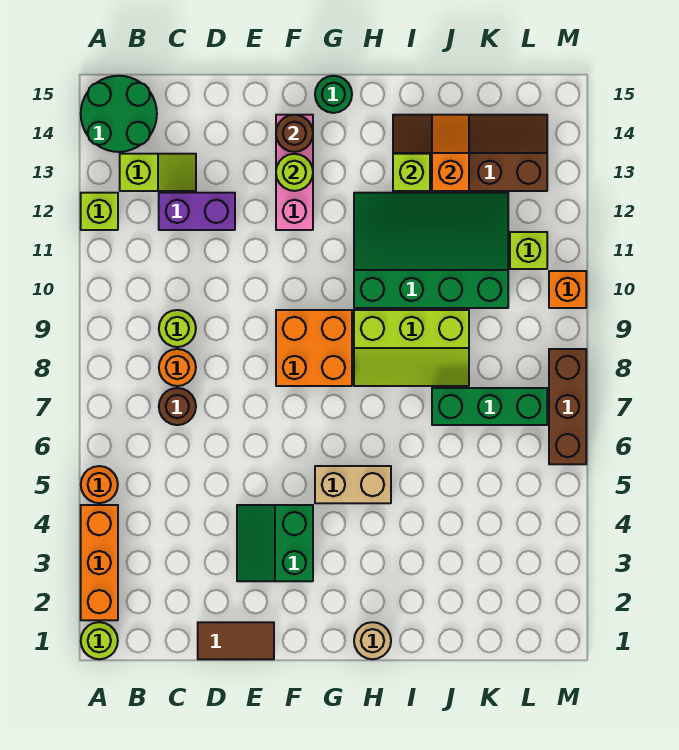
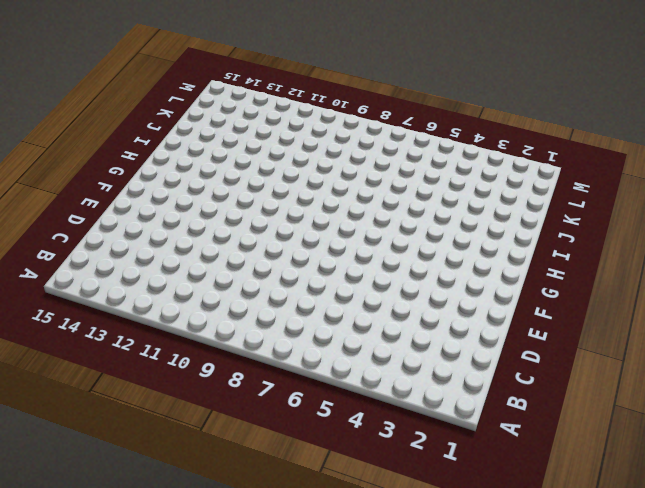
none -> lime round brick A1 level 1
none -> orange brick A2:A4 level 1
none -> orange round brick A5 level 1

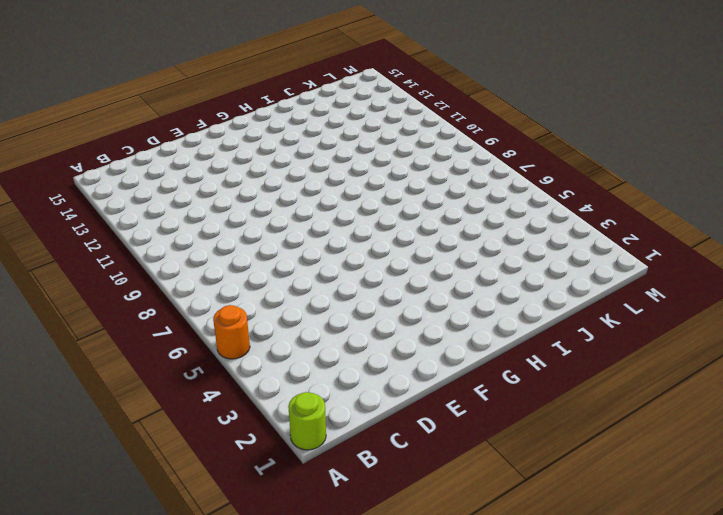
none -> orange brick A2:A4 level 1
none -> lime brick A12 level 1
none -> green round brick A14:B15 level 1

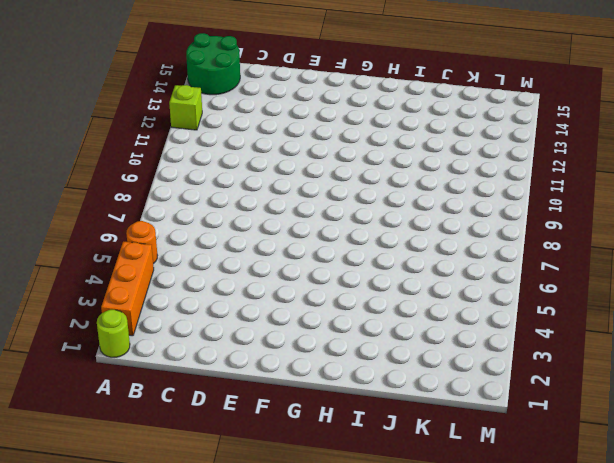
none -> lime slope B13:C13 level 1 top B
none -> brown round brick C7 level 1
none -> orange round brick C8 level 1

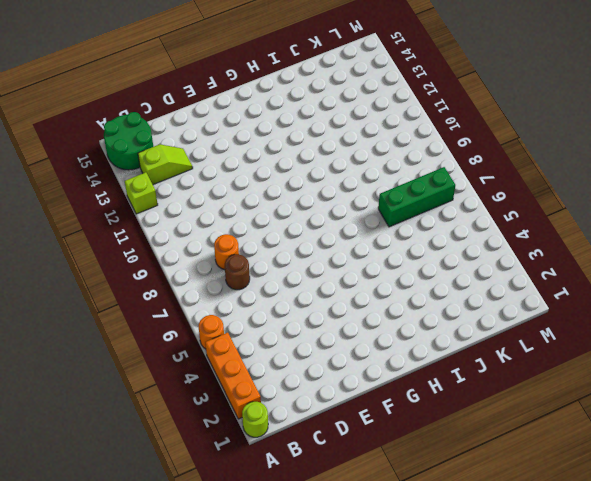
none -> lime round brick C9 level 1
none -> purple brick C12:D12 level 1
none -> brown tile D1:E1 level 1

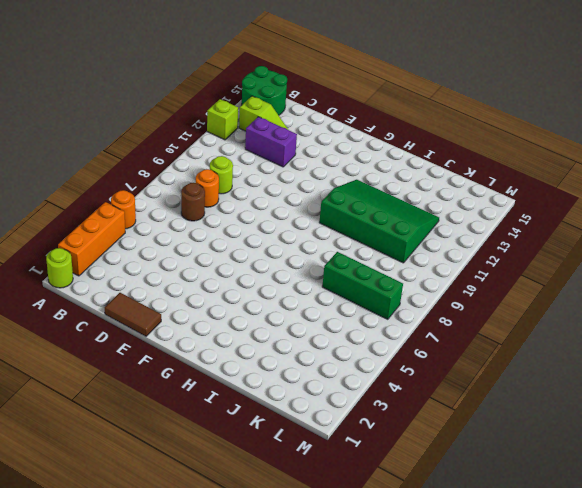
none -> green slope E3:F4 level 1 top F
none -> orange brick F8:G9 level 1
none -> pink brick F12:F14 level 1

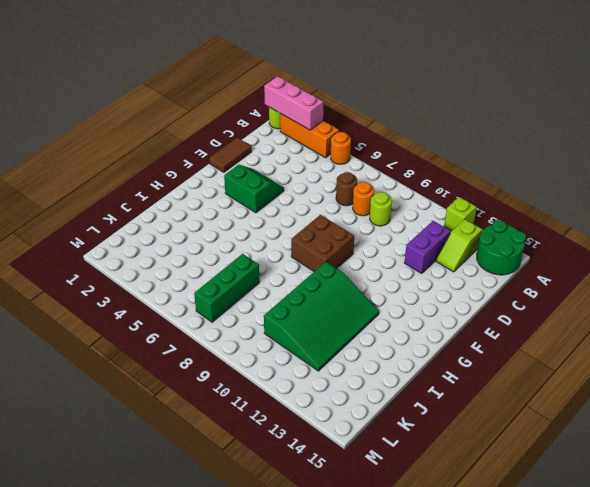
pink brick A1:A3 level 2 -> pink brick F12:F14 level 1
brown brick F8:G9 level 1 -> orange brick F8:G9 level 1
none -> tan brick G5:H5 level 1
none -> green round brick G15 level 1
none -> tan round brick H1 level 1

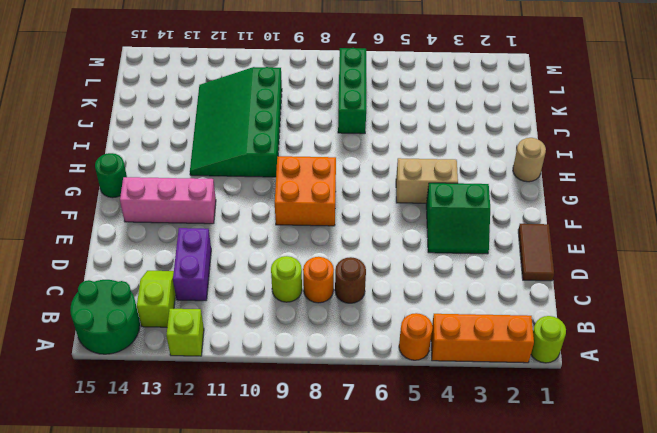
tan brick G4:G5 level 1 -> tan brick G5:H5 level 1
none -> lime slope H8:J9 level 1 top 9
none -> brown slope I13:L14 level 1 top 13
none -> lime brick L11 level 1

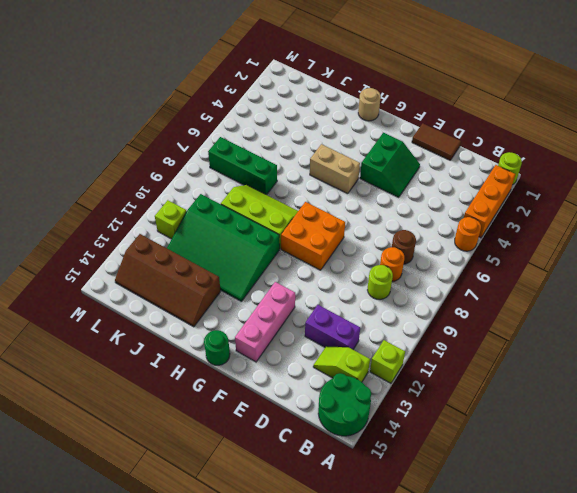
none -> brown brick M6:M8 level 1
none -> orange brick M10 level 1
none -> lime round brick F13 level 2

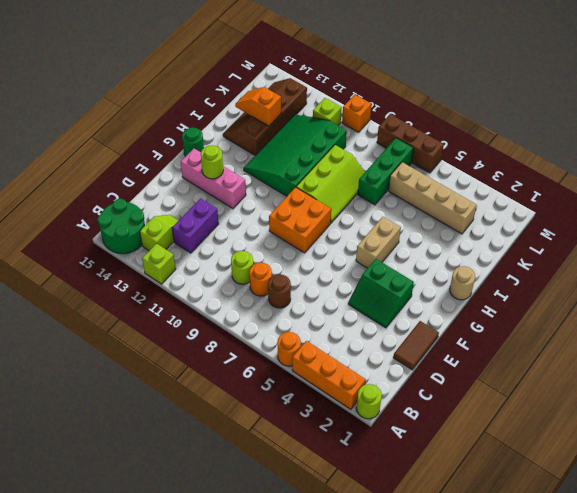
tan brick K3:K6 level 1 -> none
none -> brown round brick F14 level 2
none -> lime brick I13 level 2

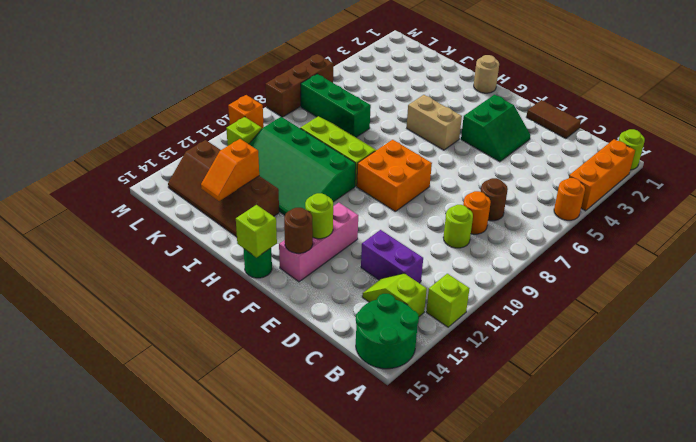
lime brick G15 level 2 -> lime brick I13 level 2

